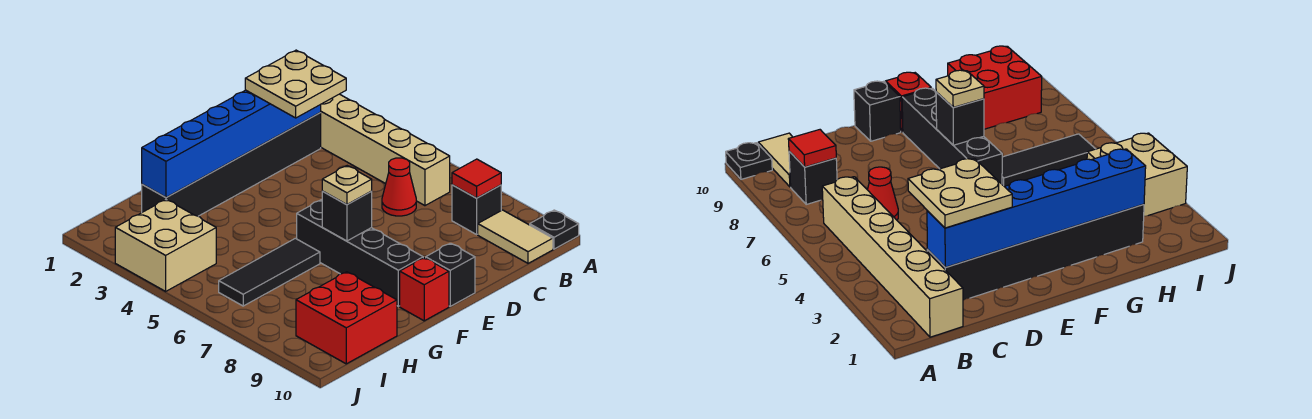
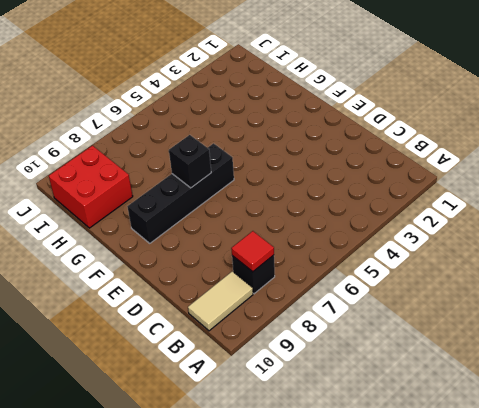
none -> black plate A10 level 1
none -> tan brick B1:B6 level 1
none -> black brick C2:H2 level 1

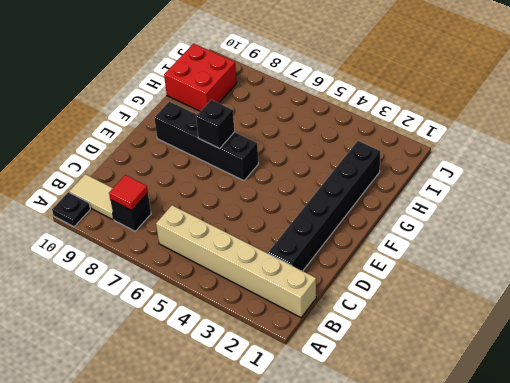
none -> red cone C6 level 1
none -> black brick E10 level 1
none -> red brick F10 level 1

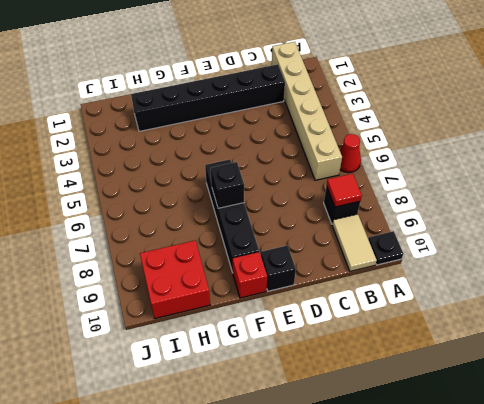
red cone A6 level 1 -> red cone C6 level 1
none -> black tile G6:I6 level 1
none -> tan brick I3:J4 level 1
none -> blue brick C2:H2 level 2

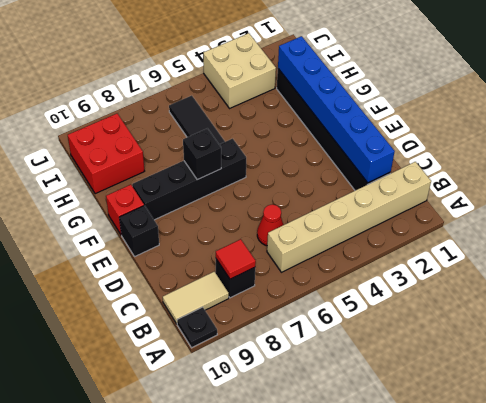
none -> tan plate C2:D3 level 3
none -> tan plate F7 level 3

